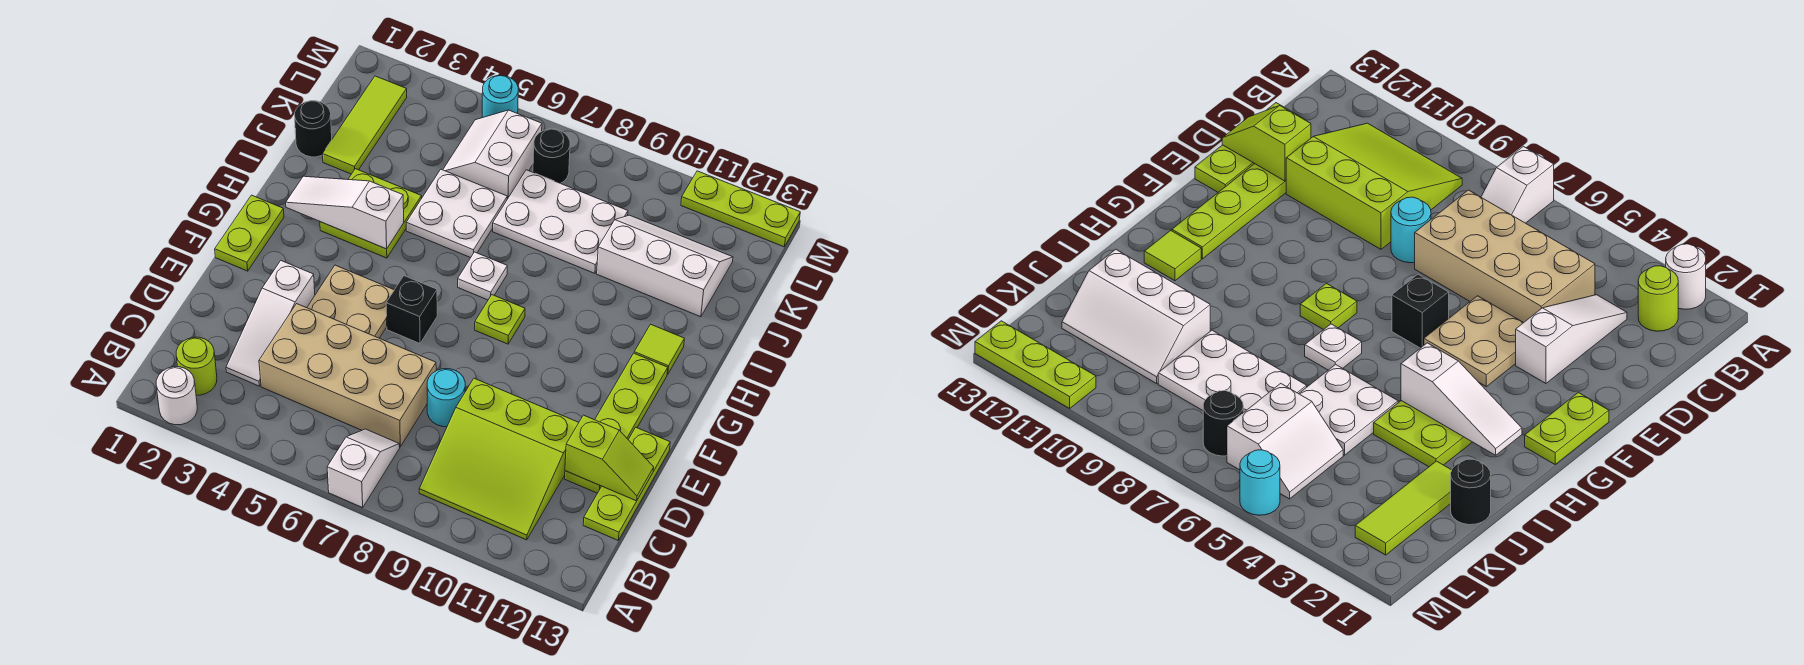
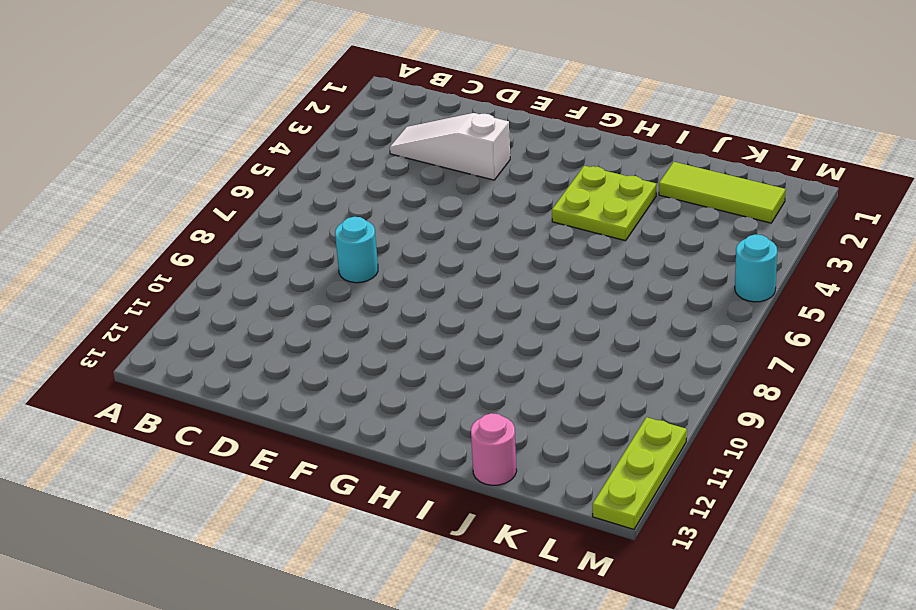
pink round brick J13 level 1 -> none
none -> white round brick A2 level 1
none -> white slope A7:B7 level 1 top A
none -> lime round brick B2 level 1

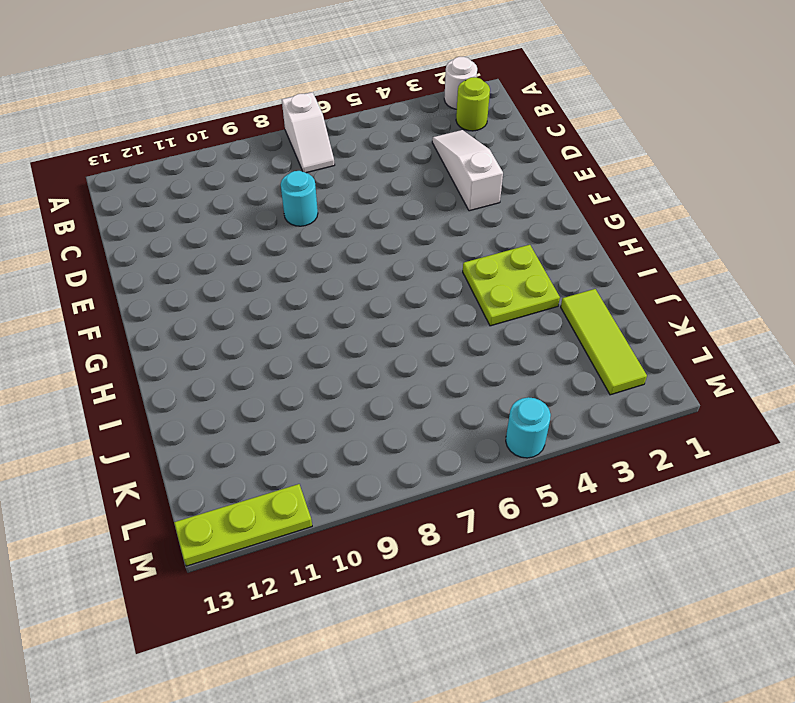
none -> lime slope B9:D11 level 1 top D
none -> tan brick C4:D7 level 1
none -> lime plate C13:E13 level 1

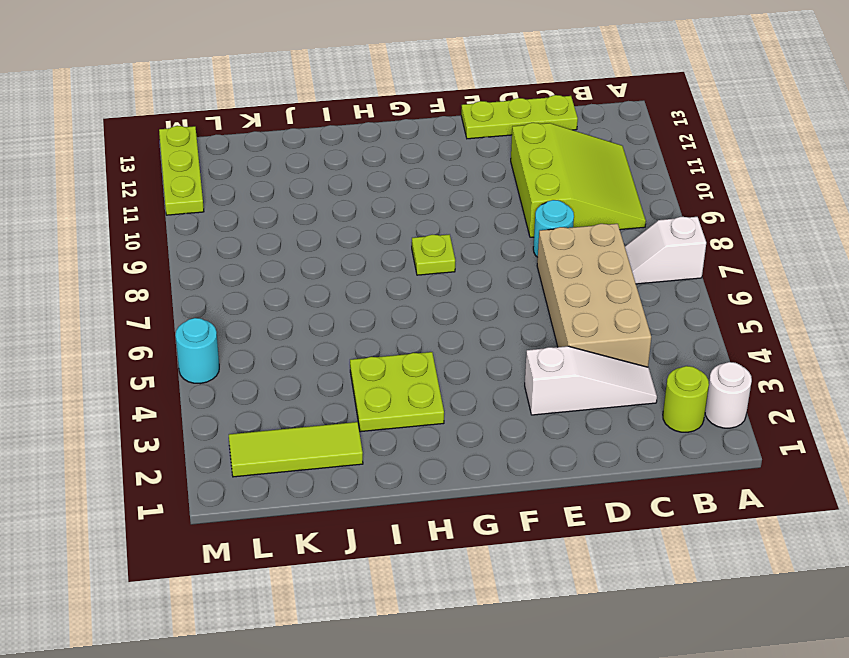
none -> lime plate D12:G12 level 1
none -> tan plate E4:F5 level 1
none -> lime plate F1:G1 level 1

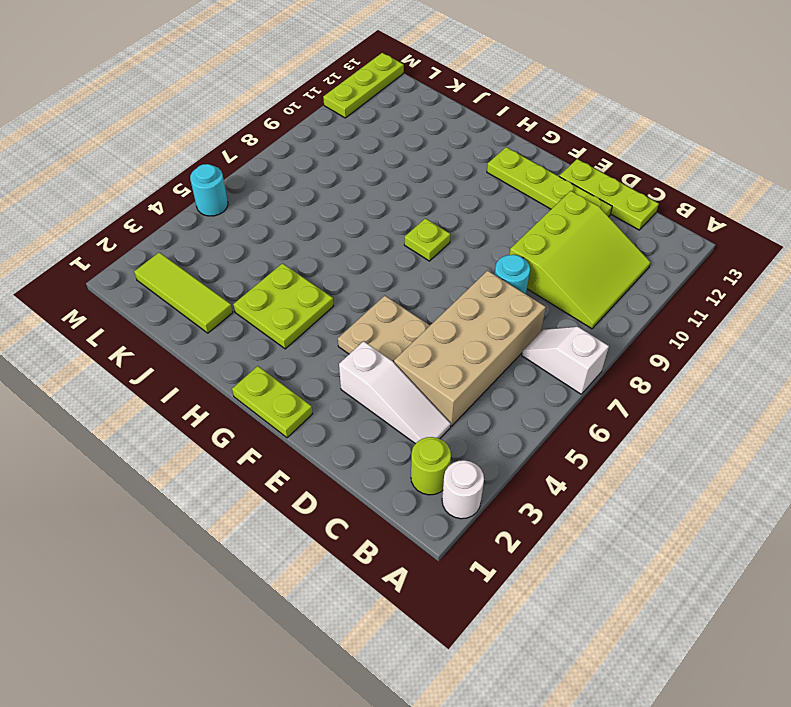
none -> black brick F6 level 1
none -> white plate H7 level 1
none -> lime tile H12 level 1

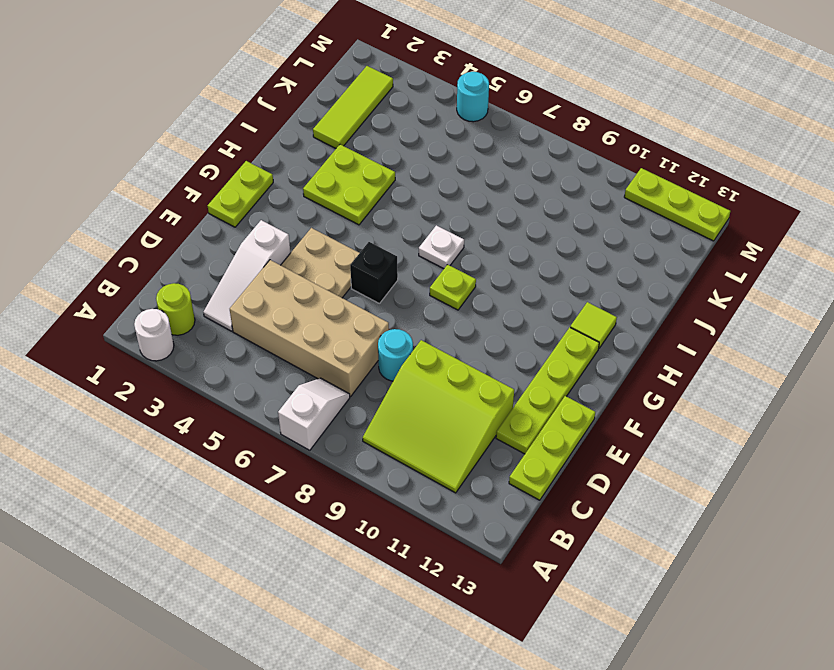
none -> white plate I5:J6 level 1
none -> black round brick J1 level 1
none -> white plate J7:K9 level 1

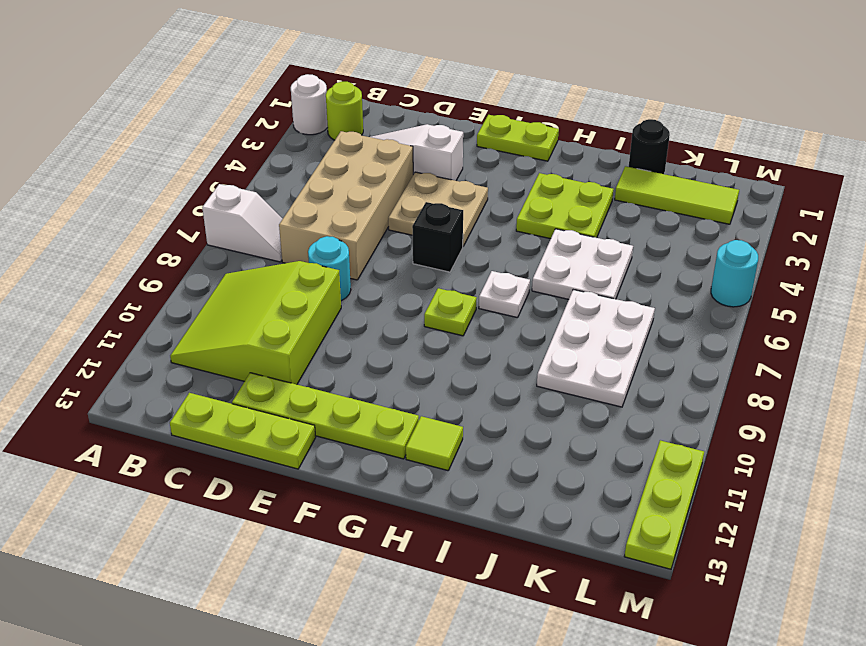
none -> white slope J10:K12 level 1 top J
none -> white slope K5:L6 level 1 top 6
none -> black round brick L7 level 1

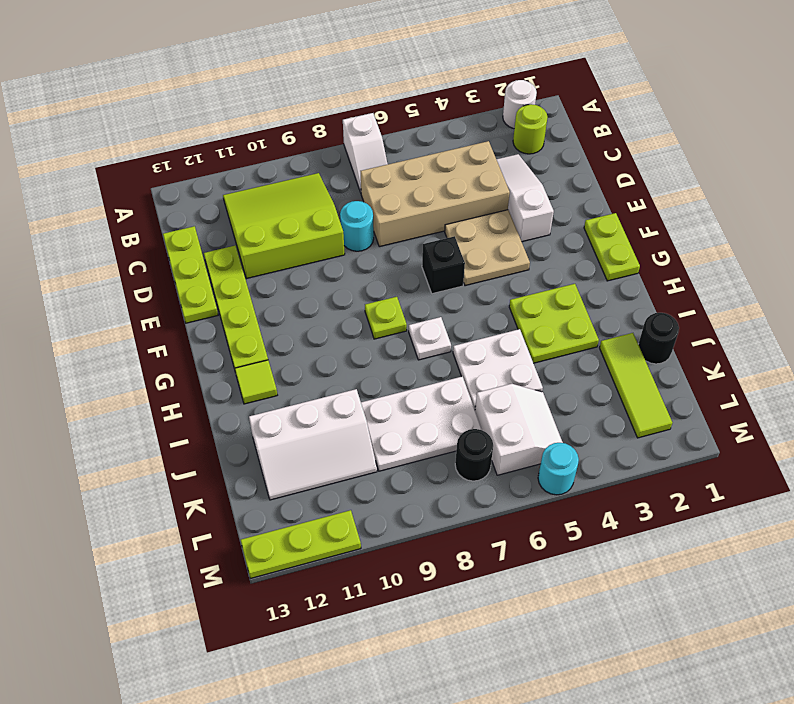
none -> lime slope D12:D13 level 2 top 12
none -> white slope H2:H4 level 2 top 4

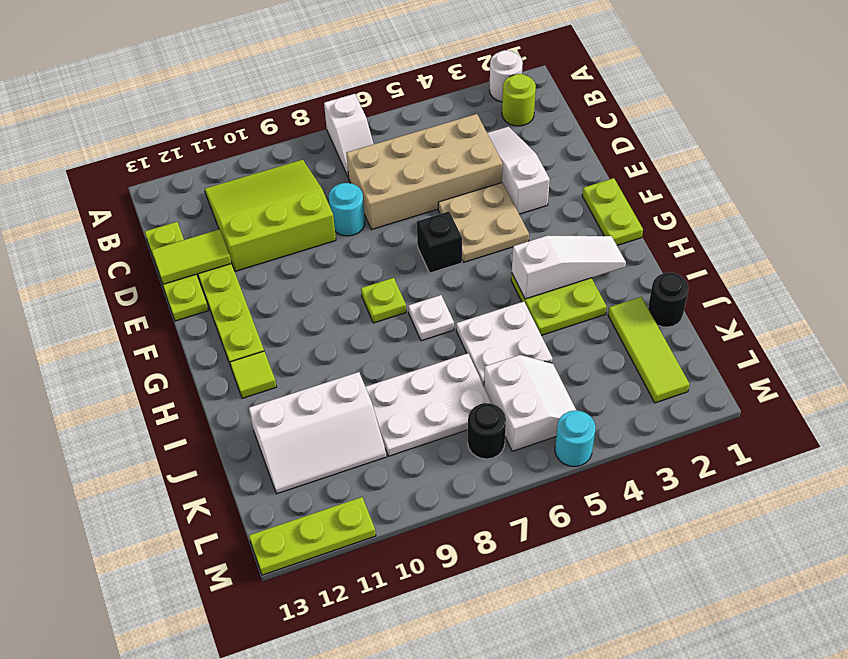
lime tile D12:D13 level 2 -> lime slope D12:D13 level 2 top 12

